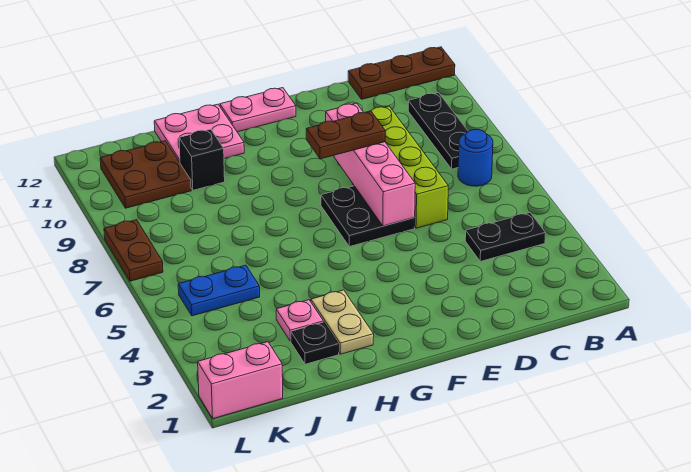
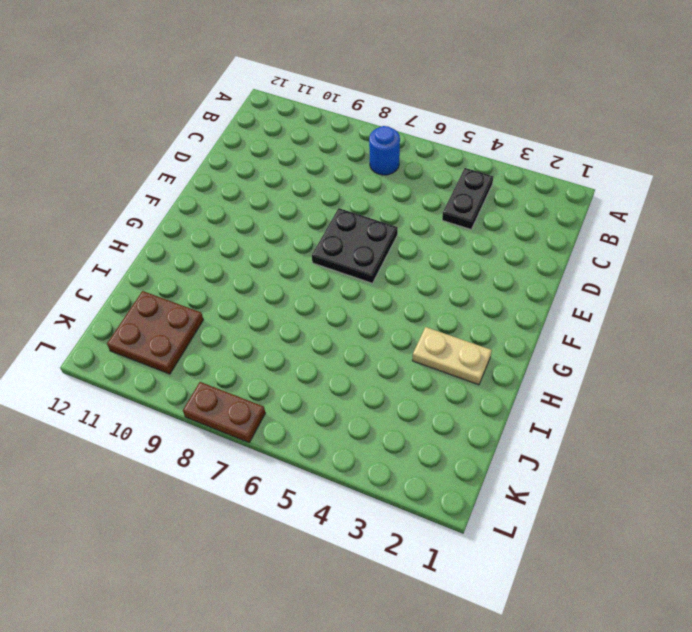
none -> brown plate A12:C12 level 1
none -> black plate B8:B10 level 1
none -> lime brick D6:D9 level 1

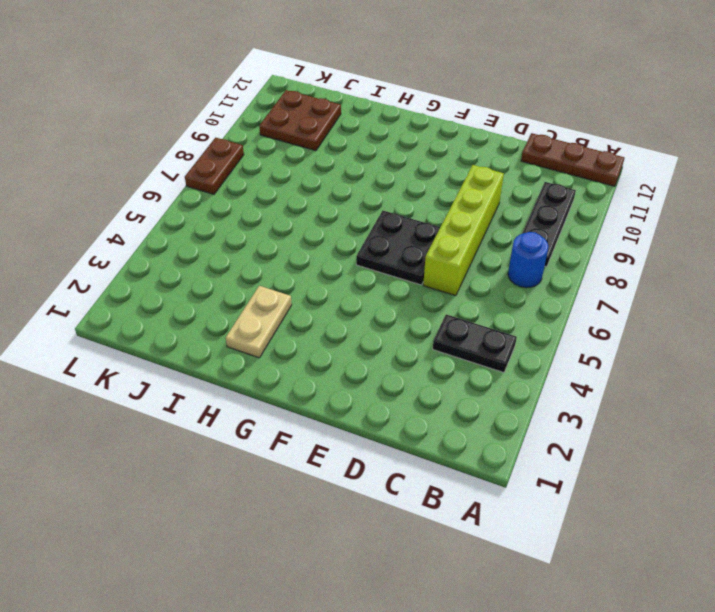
none -> pink plate F12:G12 level 1
none -> pink plate H11:I12 level 1
none -> black plate I2 level 1

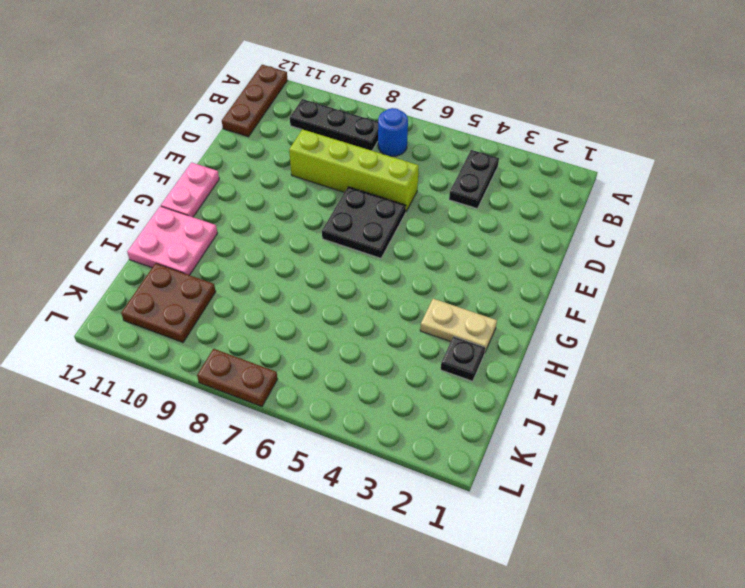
none -> pink plate I3 level 1
none -> black brick I10 level 1
none -> blue plate J5:K5 level 1

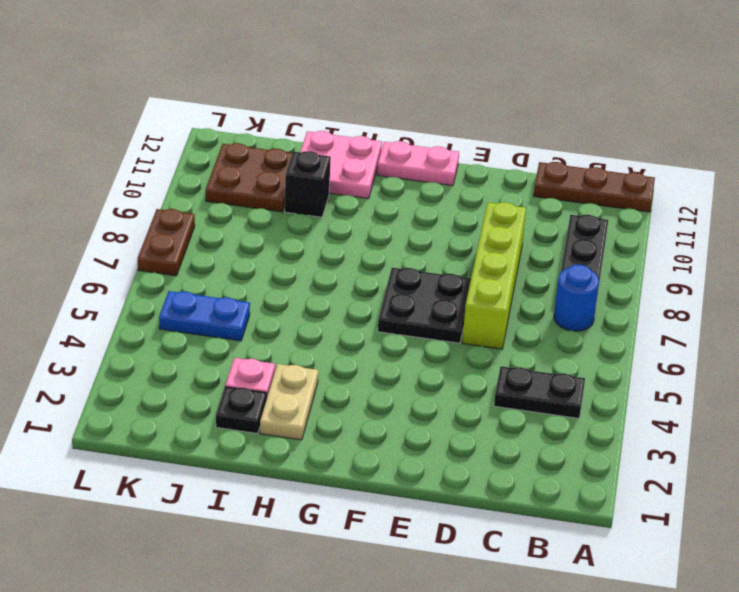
none -> pink brick K1:L1 level 1
none -> pink brick E6:E9 level 2
none -> brown plate E8:F8 level 3

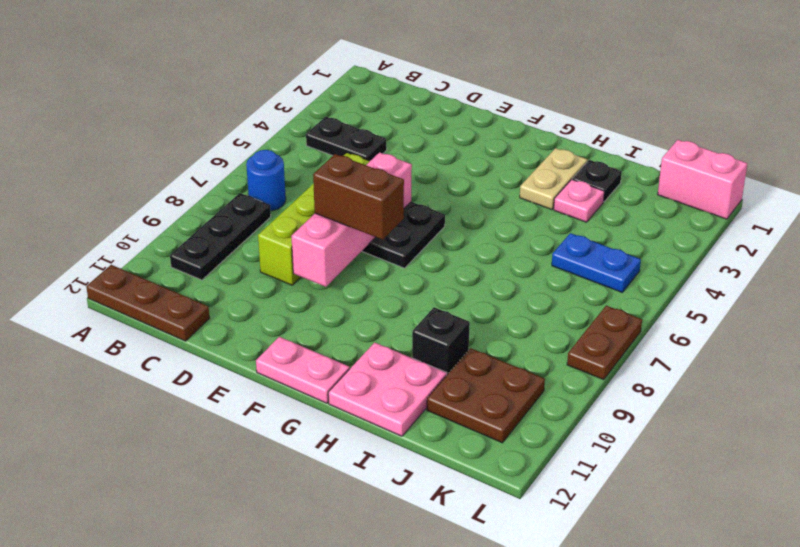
brown brick E8:F8 level 3 -> brown plate E8:F8 level 3

